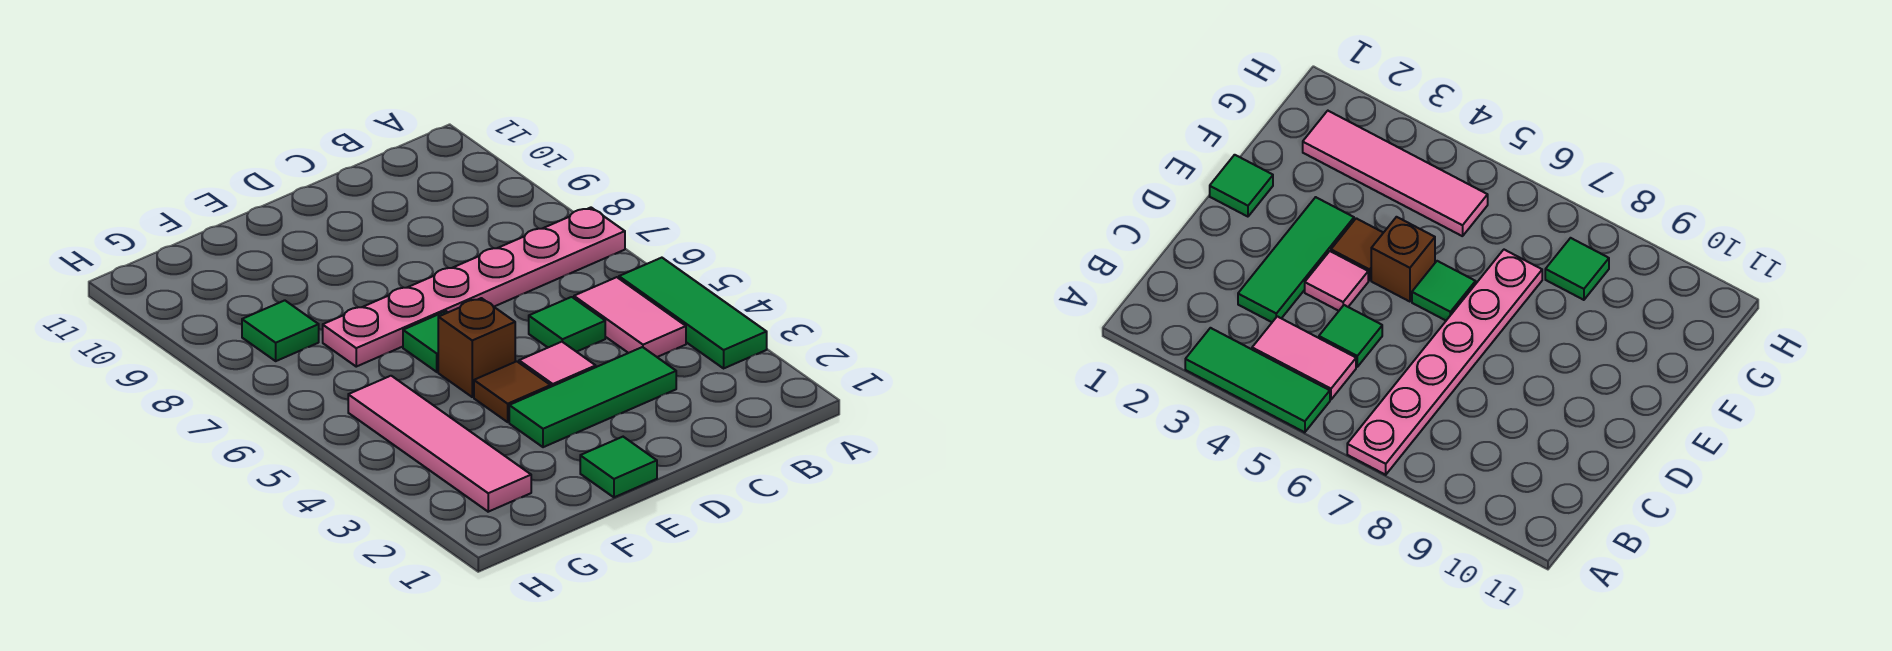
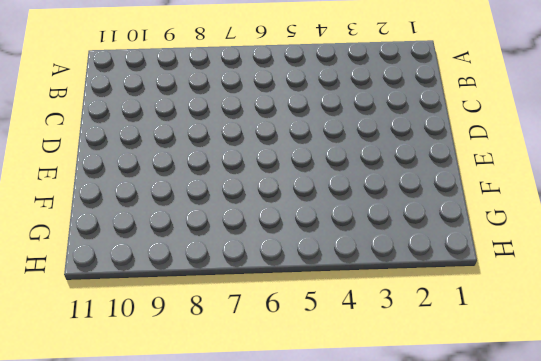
none -> green tile A3:A5 level 1
none -> pink plate A7:F7 level 1
none -> pink tile B4:B5 level 1

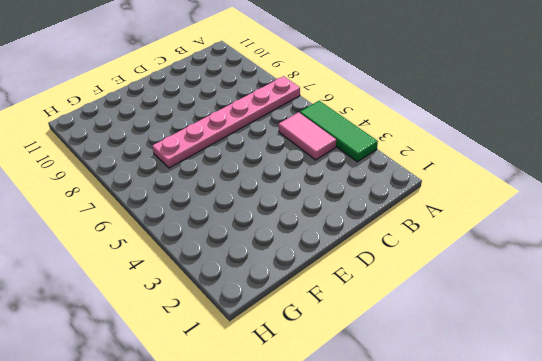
none -> green tile C3:E3 level 1
none -> green tile C5 level 1
none -> pink tile D4 level 1

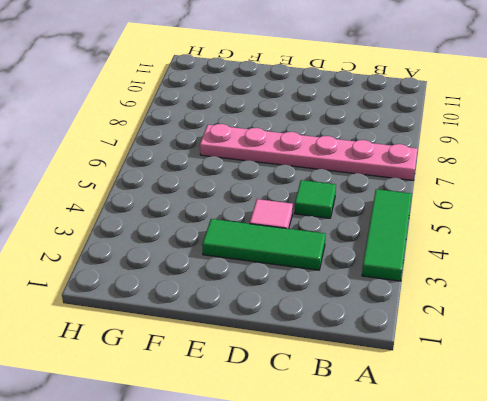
none -> pink tile B4:B5 level 1
none -> green tile E1 level 1
none -> brown tile E4 level 1

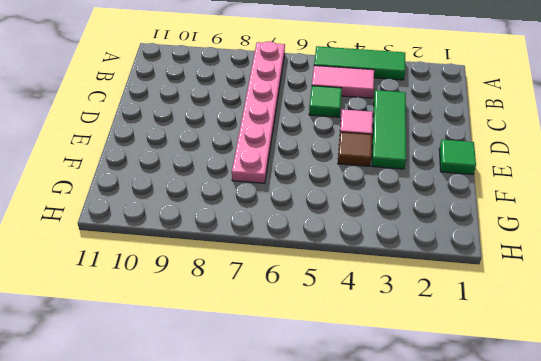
none -> brown brick E5 level 1
none -> green tile E6 level 1
none -> pink tile G2:G5 level 1

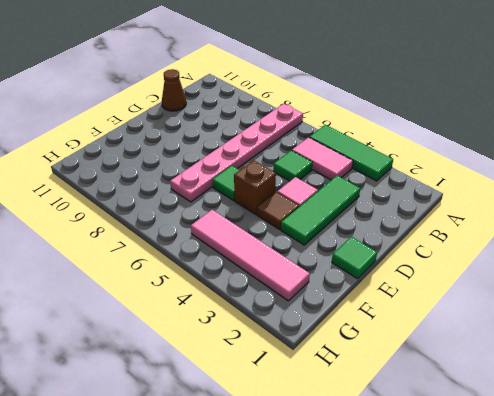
brown cone C11 level 1 -> none
none -> green tile G8 level 1

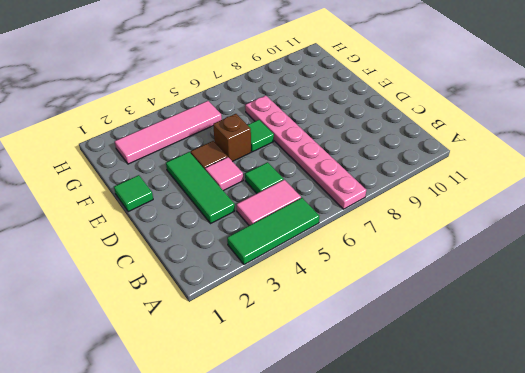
none -> green tile G8 level 1

